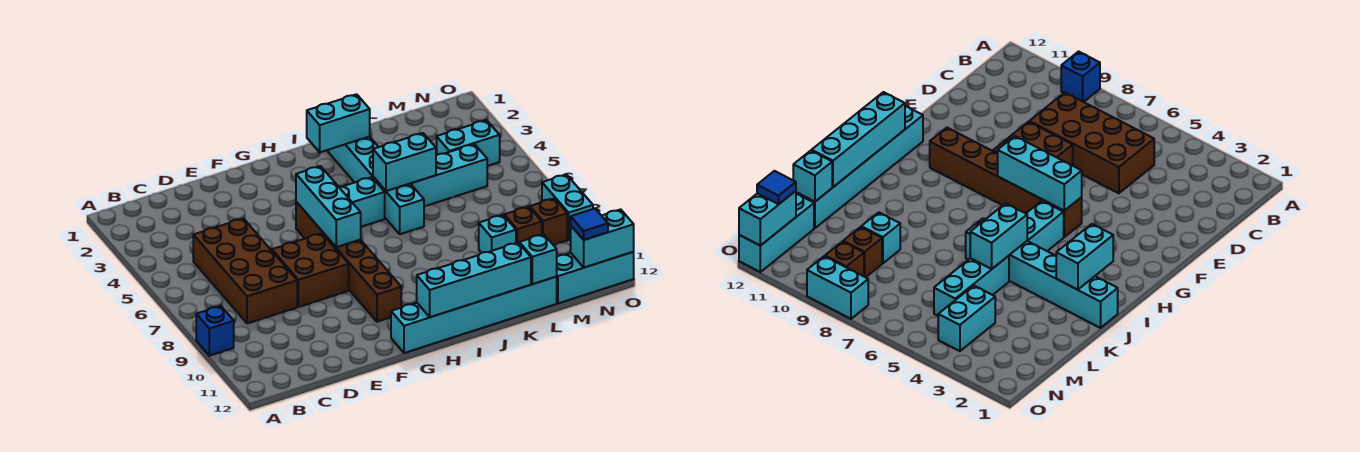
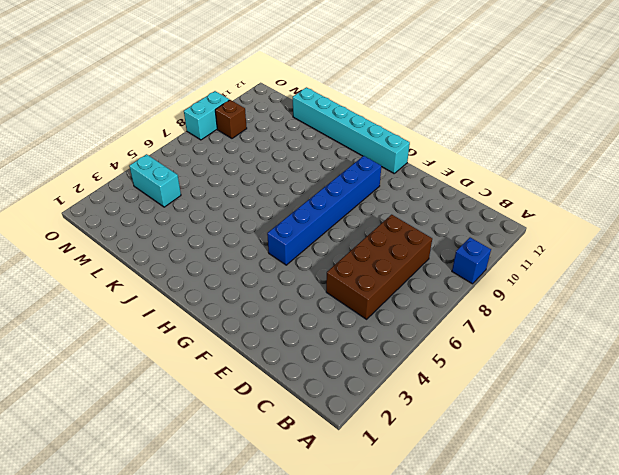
blue brick G5:G10 level 1 -> brown brick G5:G10 level 1
none -> brown brick E7:F8 level 1
none -> cyan brick H5:I5 level 1
none -> cyan brick J1:J6 level 1

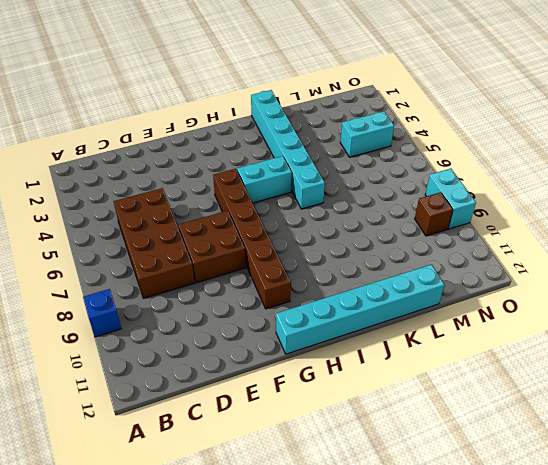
none -> cyan brick K5:M5 level 1
none -> cyan brick L9 level 1
none -> brown brick M9 level 1

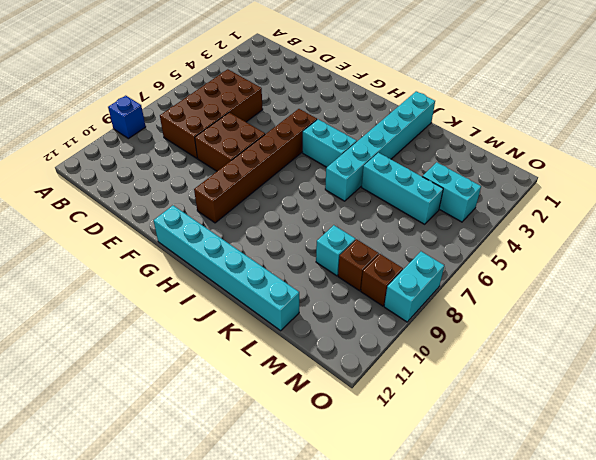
none -> cyan brick M12:O12 level 1
none -> cyan brick G5:G7 level 2
none -> cyan brick H12:K12 level 2

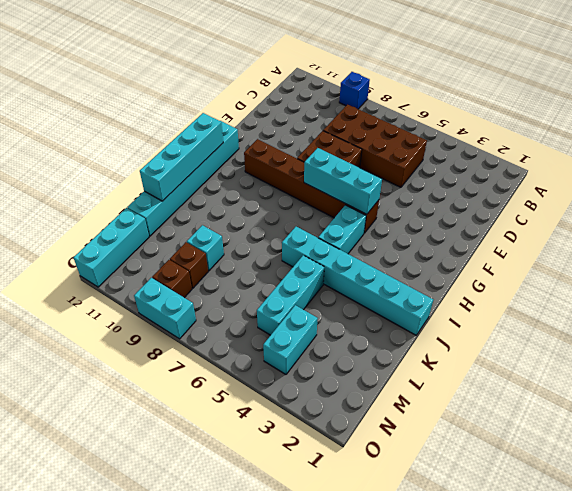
none -> cyan brick I2:J2 level 2
none -> cyan brick J5:K5 level 2
none -> cyan brick L12 level 2

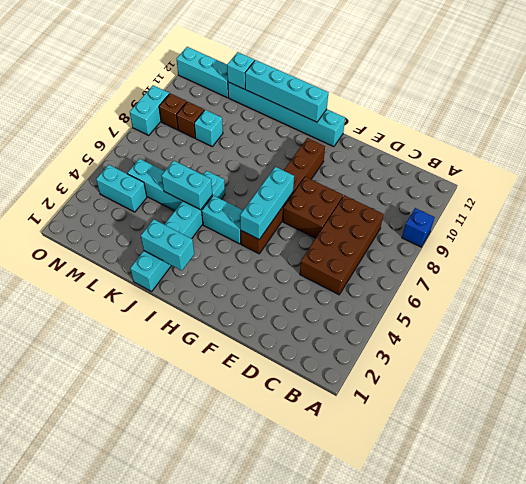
none -> cyan brick N12:O12 level 2
none -> blue tile N12 level 3

